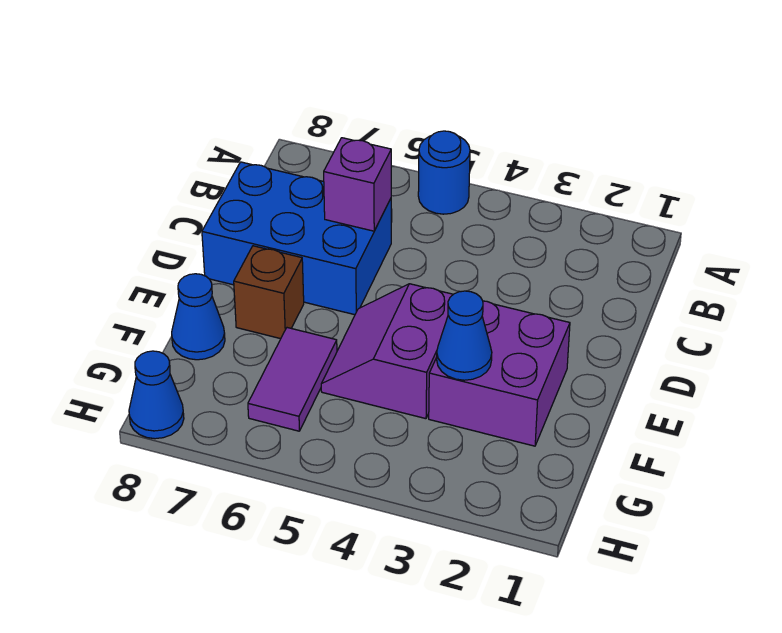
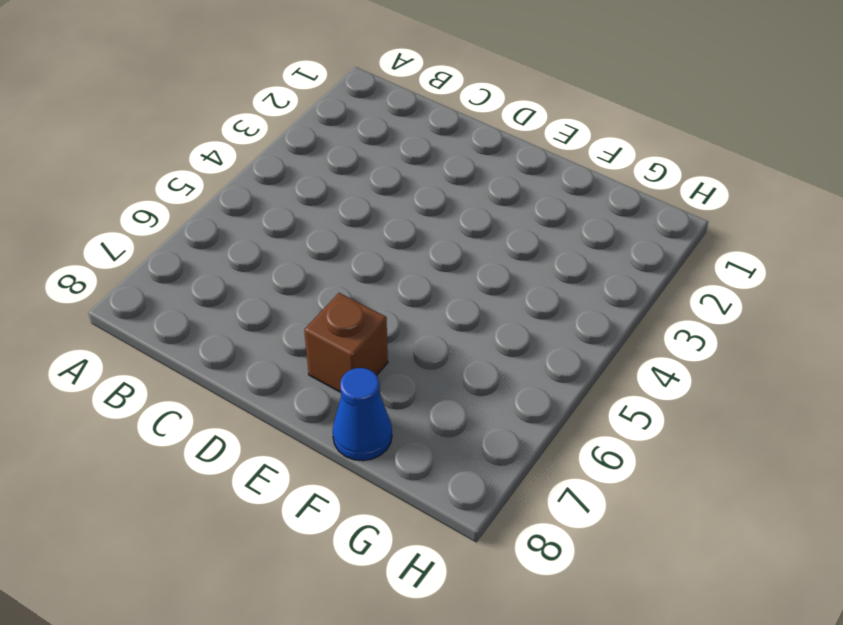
none -> blue round brick A5 level 1
none -> blue brick C6:D8 level 1

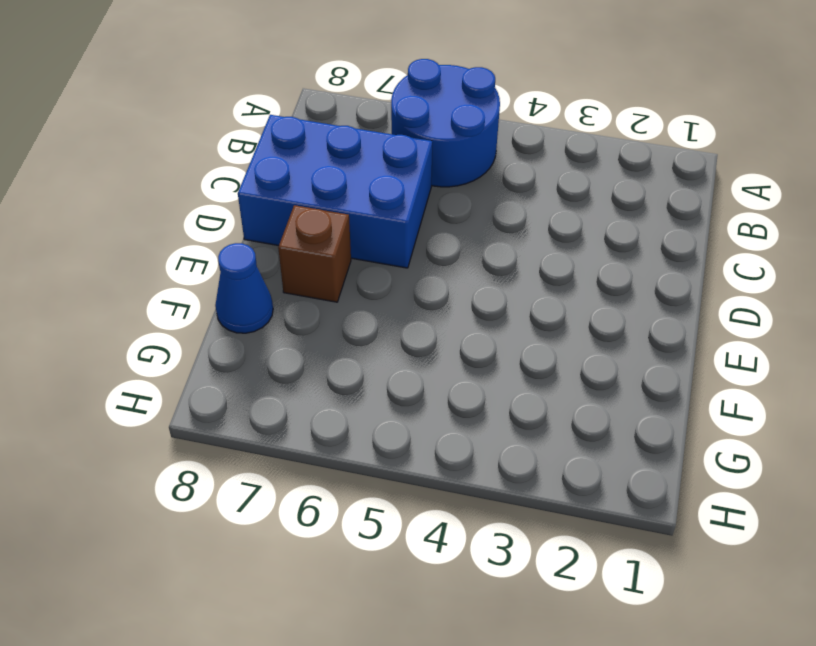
blue round brick A5:B6 level 1 -> blue round brick A5 level 1
none -> purple brick E2:F3 level 1
none -> purple slope E4:F5 level 1 top 4

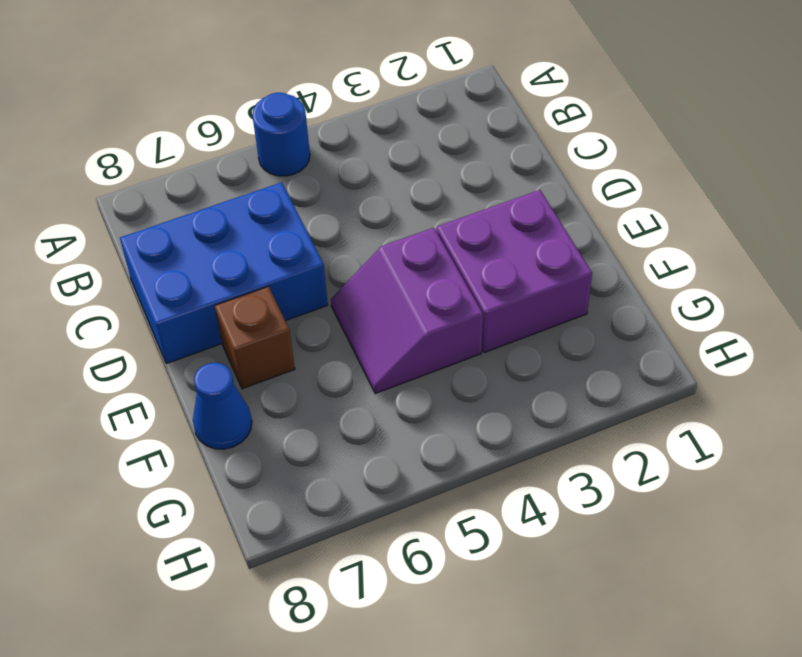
none -> purple tile F6:G6 level 1
none -> blue cone H8 level 1

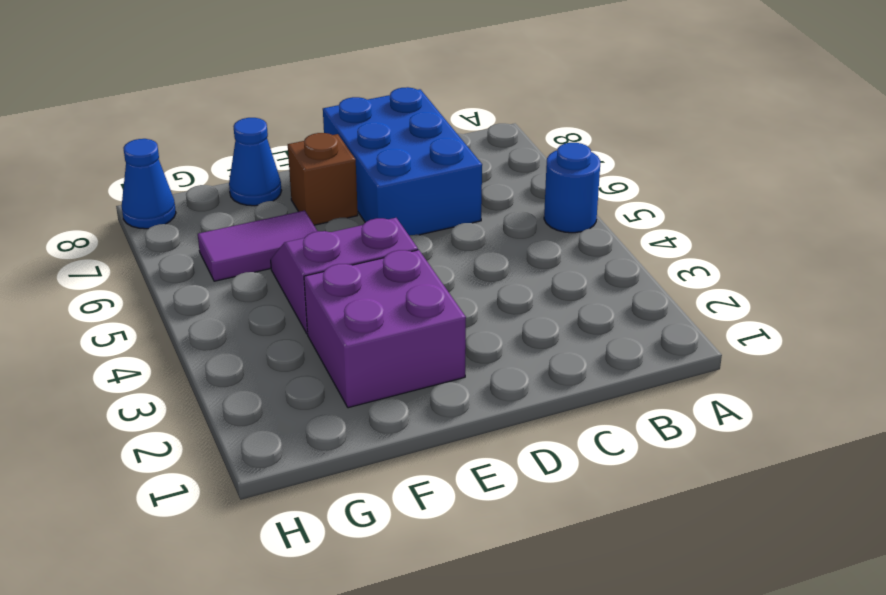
none -> purple brick C6 level 2
none -> blue cone F3 level 2

